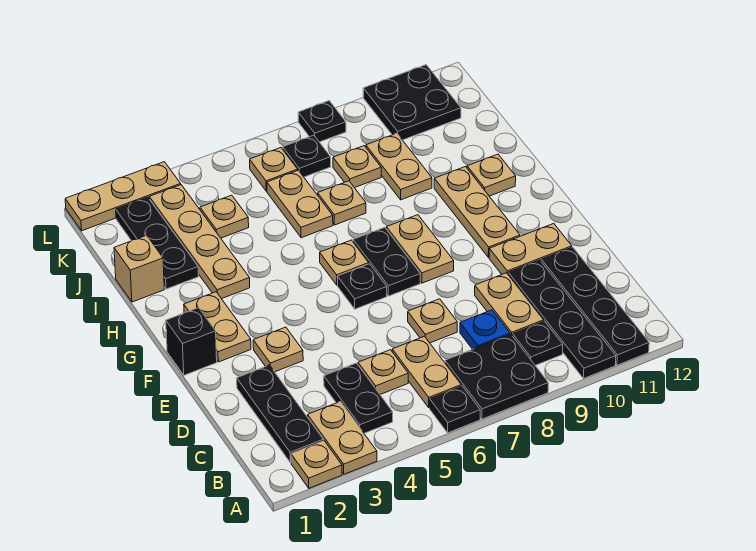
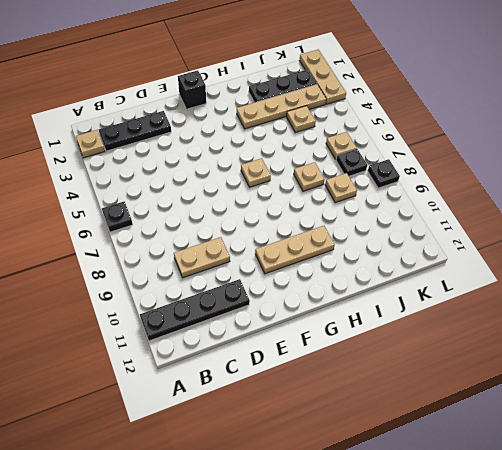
none -> tan plate A3:B3 level 1
none -> black plate A7:B8 level 1
none -> black plate A10:D10 level 1
none -> black plate B4:C4 level 1

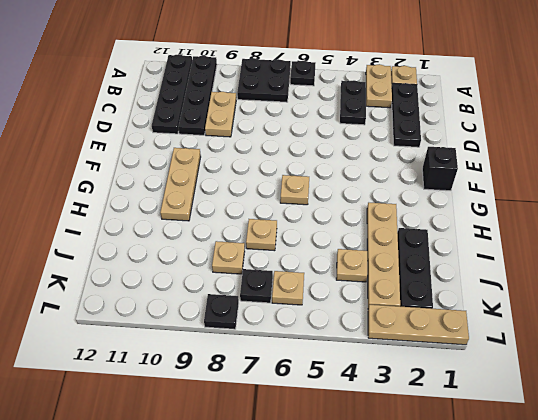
none -> tan plate B6:C6 level 1
none -> black plate B9 level 1
none -> tan plate C5 level 1
none -> blue plate C8 level 1

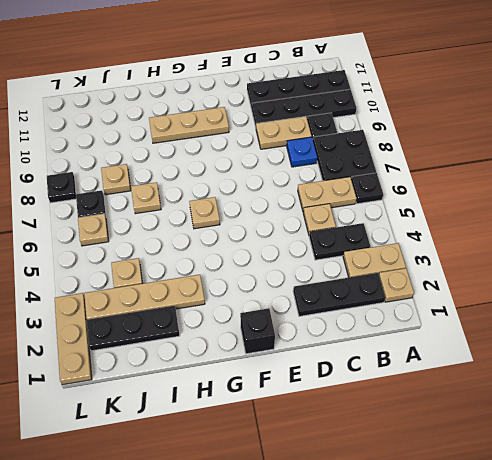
none -> tan plate D7 level 1
none -> tan plate E3 level 1
none -> tan plate E10:E11 level 1
none -> tan plate F2:G2 level 1

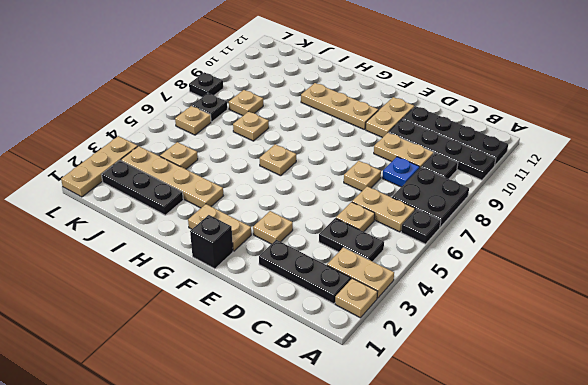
none -> black plate F6 level 1
none -> black plate F7:G7 level 1
none -> tan plate F8:G8 level 1
none -> tan plate H11 level 1

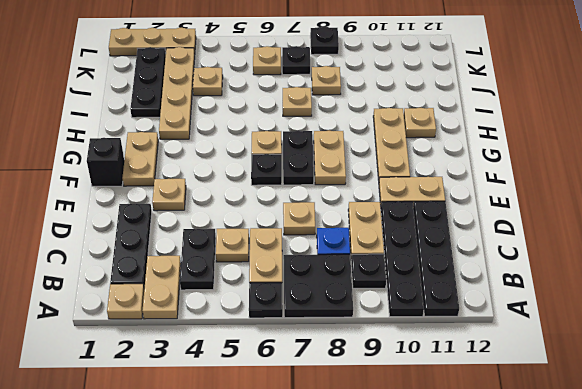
none -> tan brick I1 level 1
none -> tan plate I6:J6 level 1
none -> tan plate I9:J9 level 1
none -> black plate K10:L11 level 1

